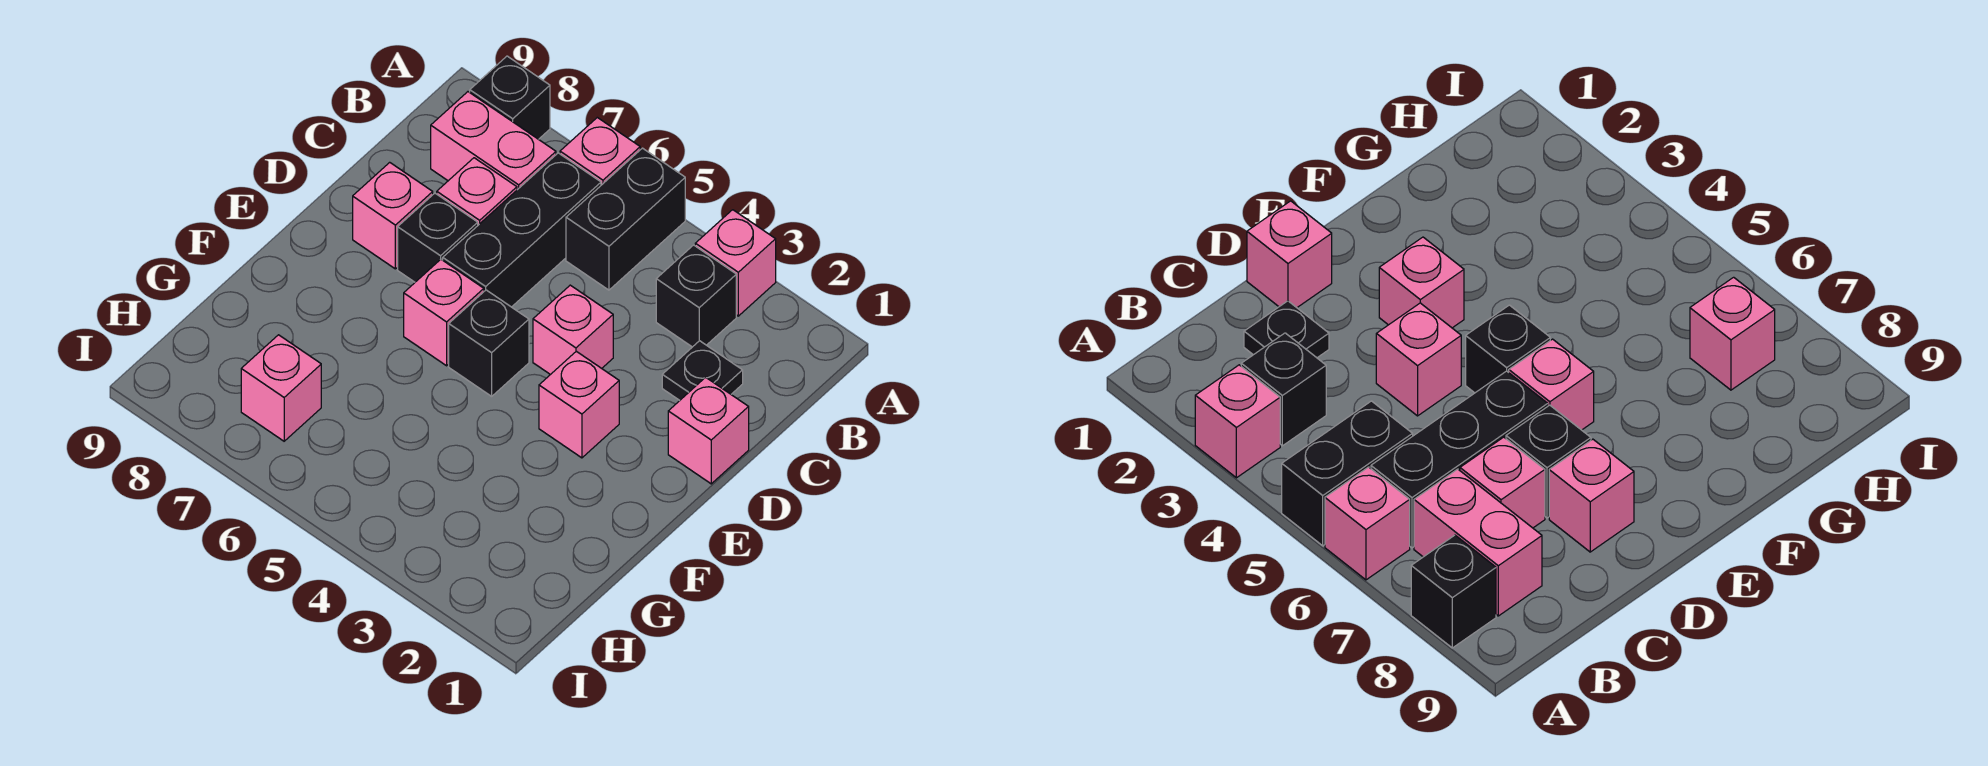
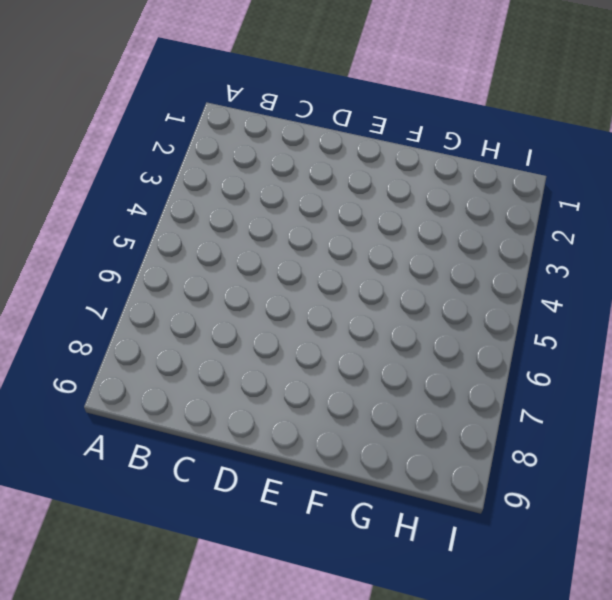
none -> pink brick A3 level 1
none -> black brick A5:B5 level 1
none -> pink brick A6 level 1

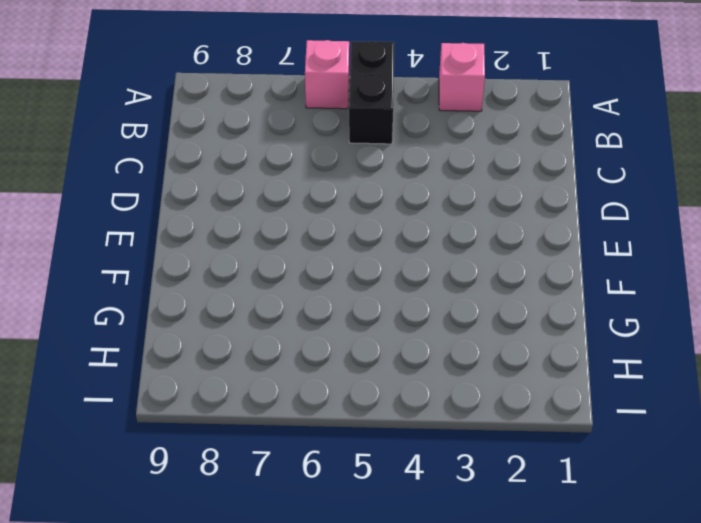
none -> black brick A8 level 1
none -> black brick B3 level 1
none -> black brick B6:D6 level 1

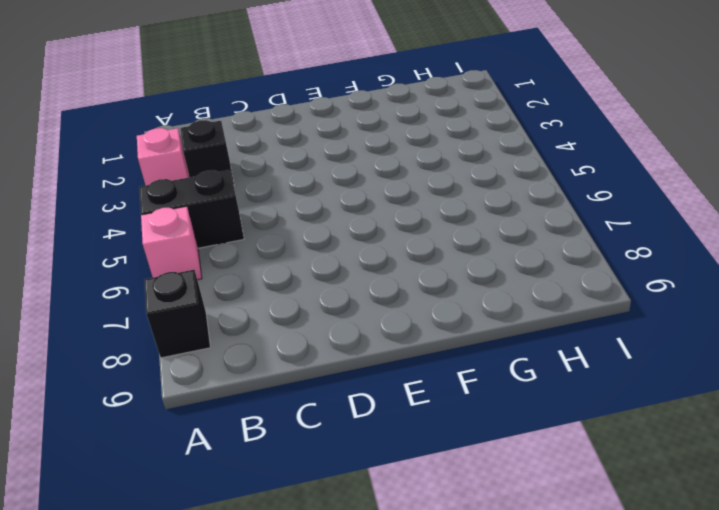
none -> black brick B6:D6 level 1
none -> pink brick B7:B8 level 1
none -> black plate C2 level 1

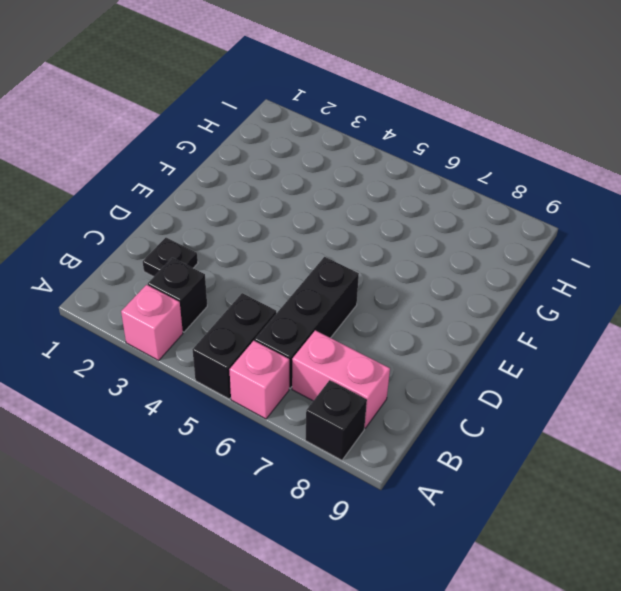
none -> pink brick C7 level 1
none -> pink brick D1 level 1
none -> pink brick D4 level 1

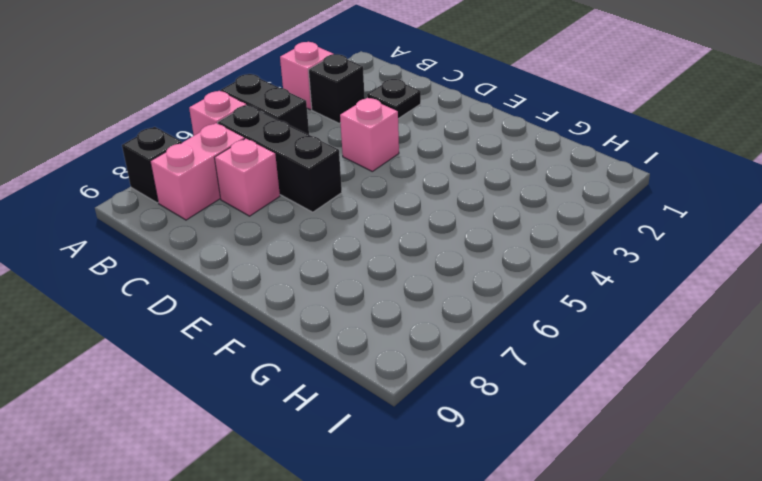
none -> pink brick D1 level 1
none -> black brick D7 level 1
none -> pink brick D8 level 1

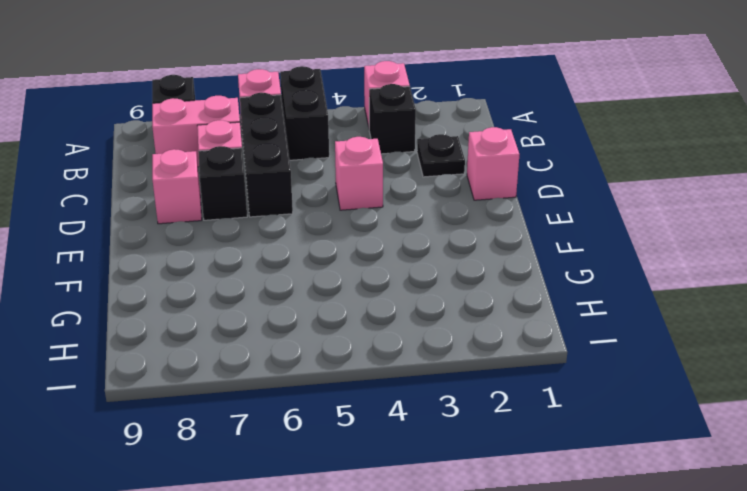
none -> pink brick E3 level 1
none -> black brick E5 level 1
none -> pink brick E6 level 1

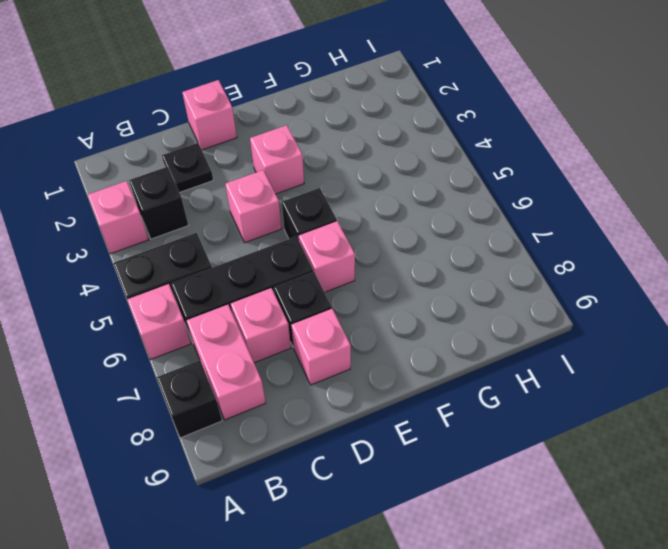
none -> pink brick H7 level 1

